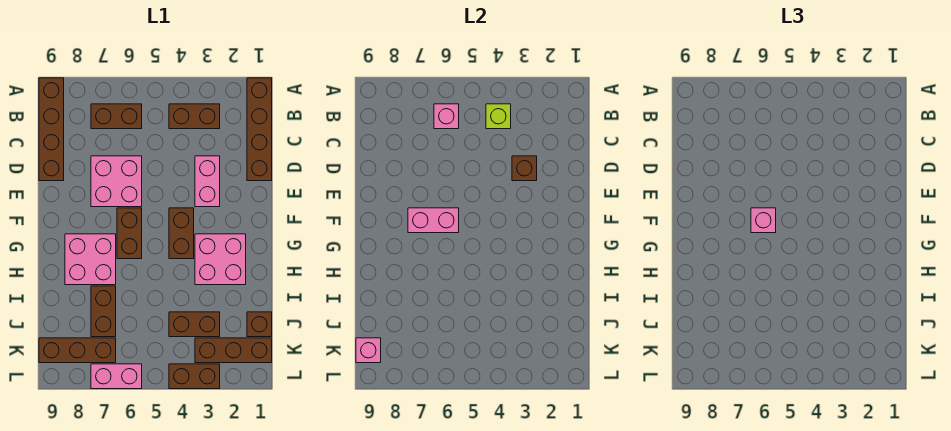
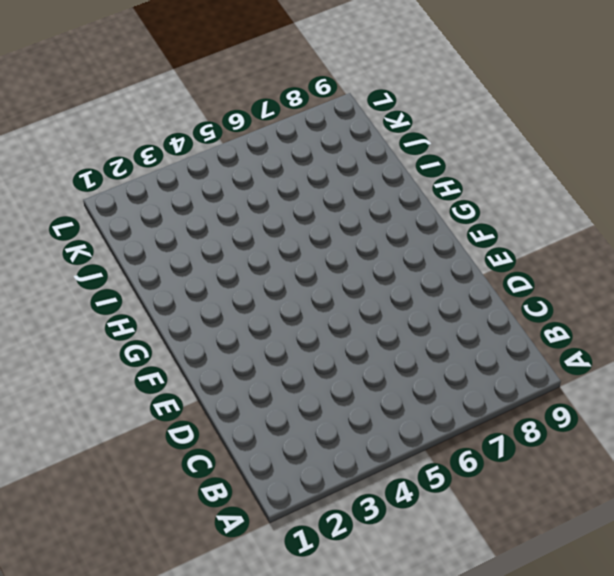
none -> brown brick A1:D1 level 1
none -> brown brick A9:D9 level 1
none -> brown brick B3:B4 level 1

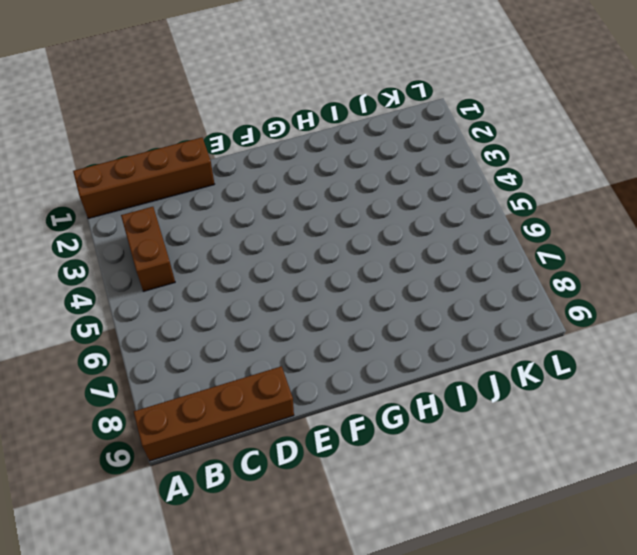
none -> brown brick B6:B7 level 1
none -> pink brick D3:E3 level 1
none -> pink brick D6:E7 level 1

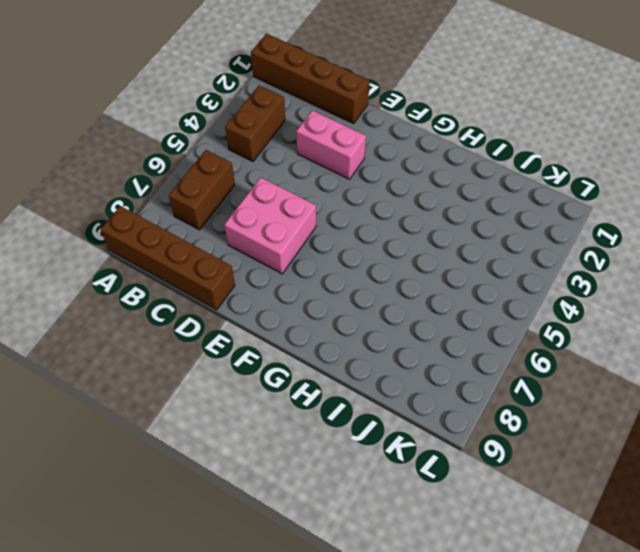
none -> brown brick F4:G4 level 1
none -> brown brick F6:G6 level 1
none -> pink brick G2:H3 level 1

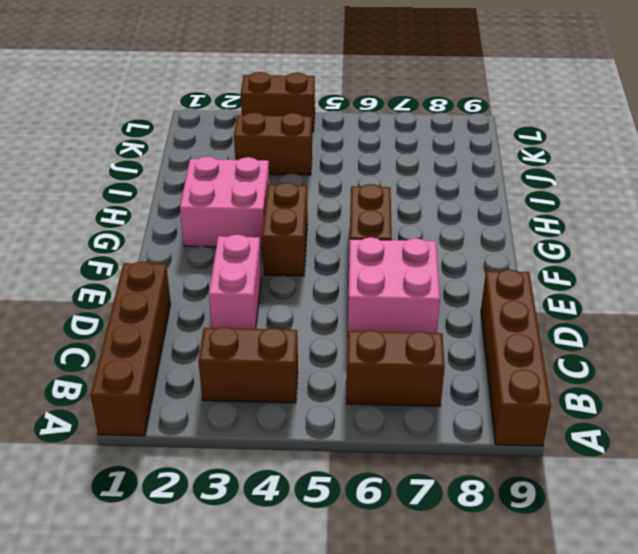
none -> pink brick G7:H8 level 1
none -> brown brick I7:J7 level 1
none -> brown brick J1 level 1

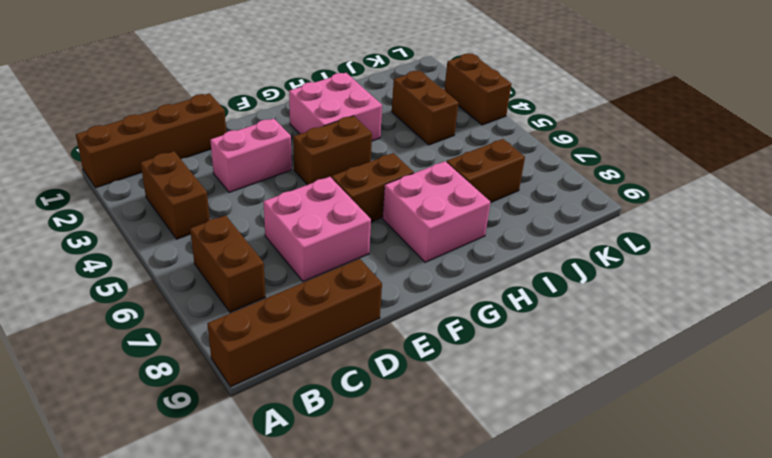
none -> brown brick J1 level 1
none -> brown brick K1:K3 level 1
none -> brown brick K7:K9 level 1

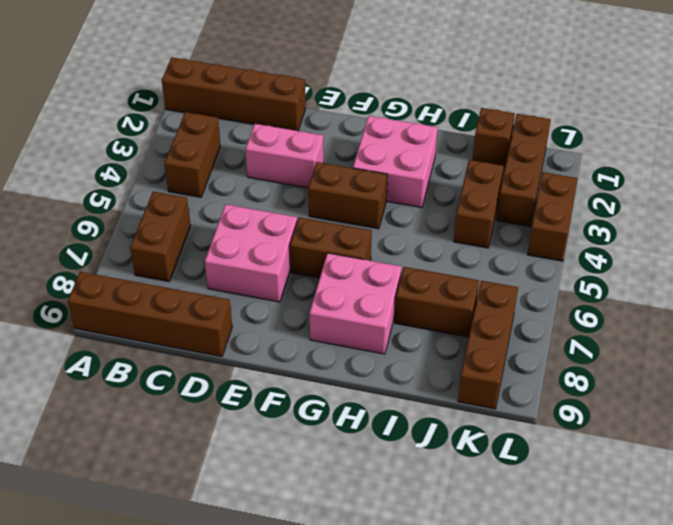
none -> pink brick L6:L7 level 1
none -> lime brick B4 level 2
none -> pink brick B6 level 2

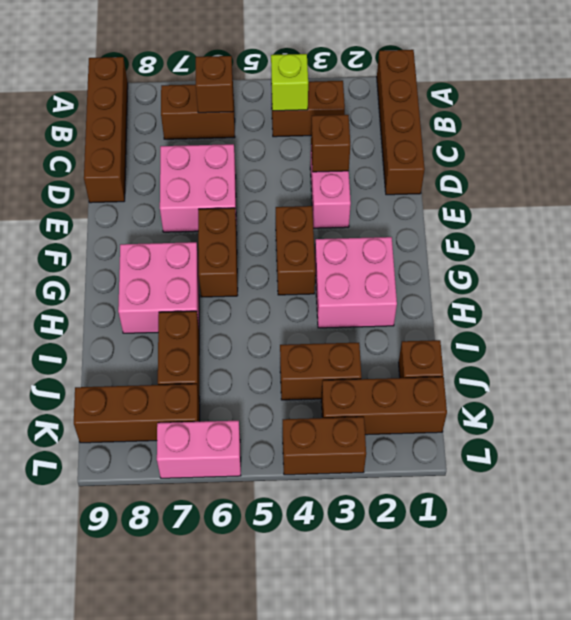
brown brick B6 level 2 -> pink brick B6 level 2
none -> pink brick F6:F7 level 2
none -> pink brick K9 level 2
none -> pink brick F6 level 3

